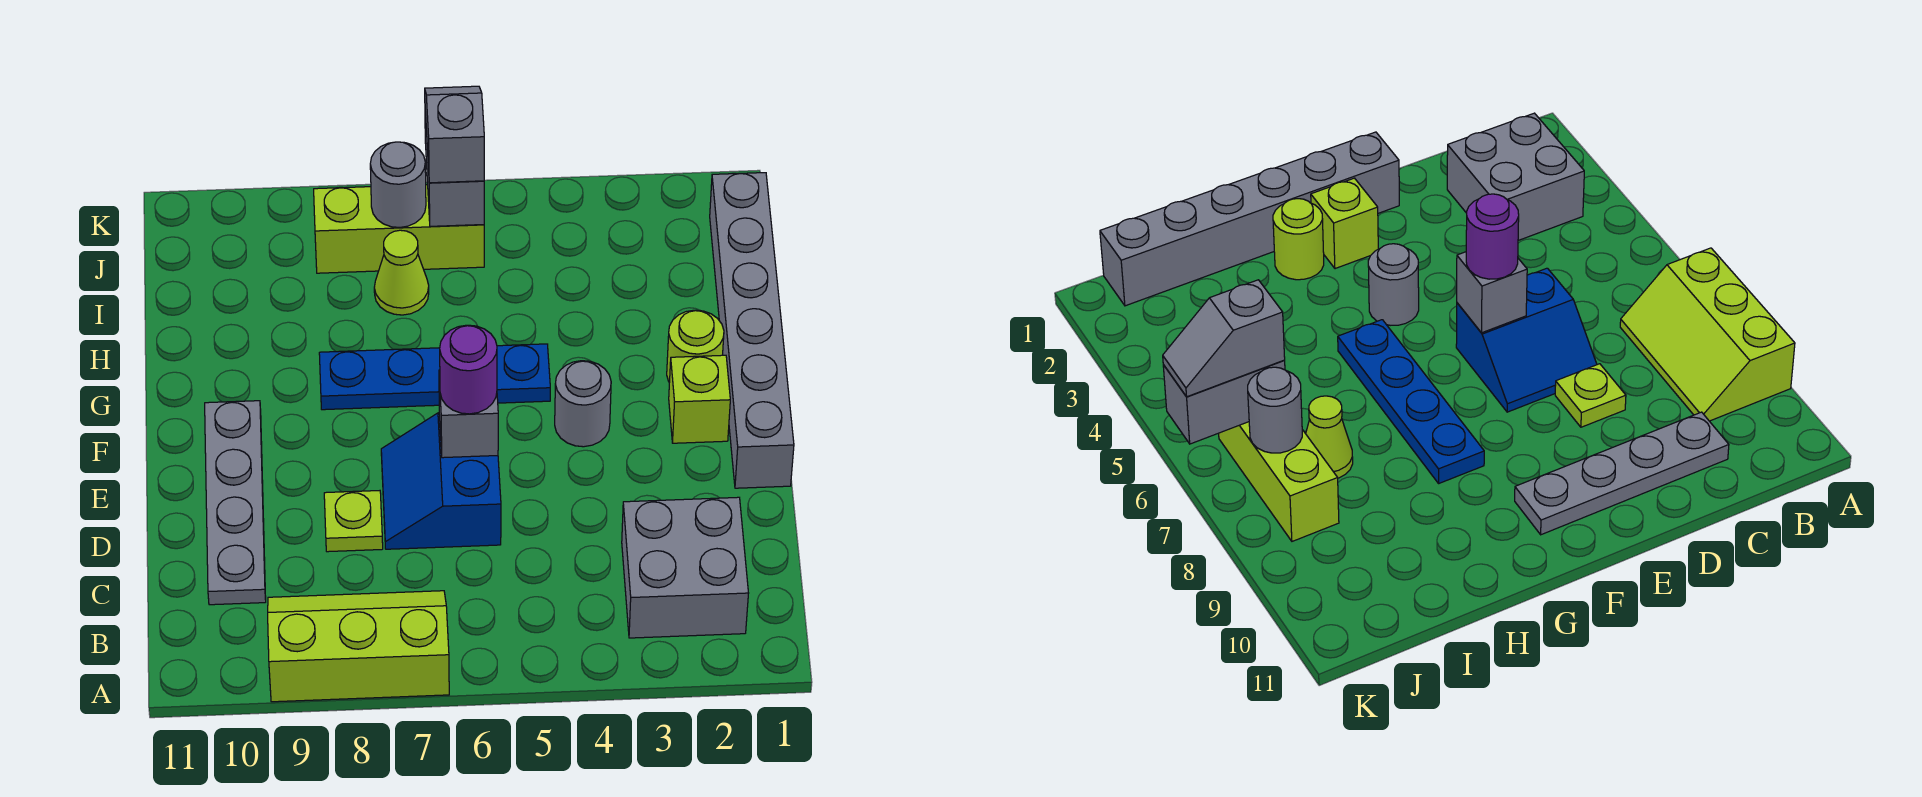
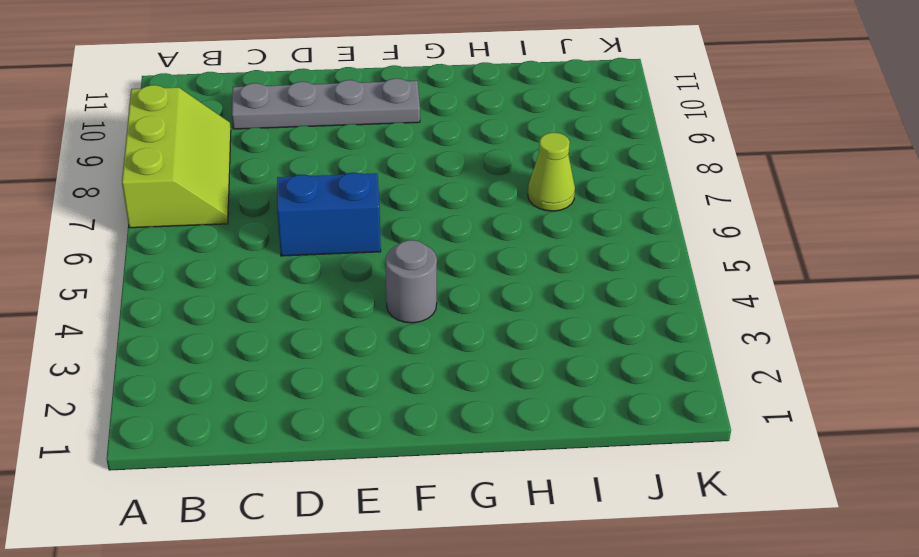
none -> grey brick B2:C3 level 1
none -> lime plate D8 level 1
none -> grey brick E1:J1 level 1

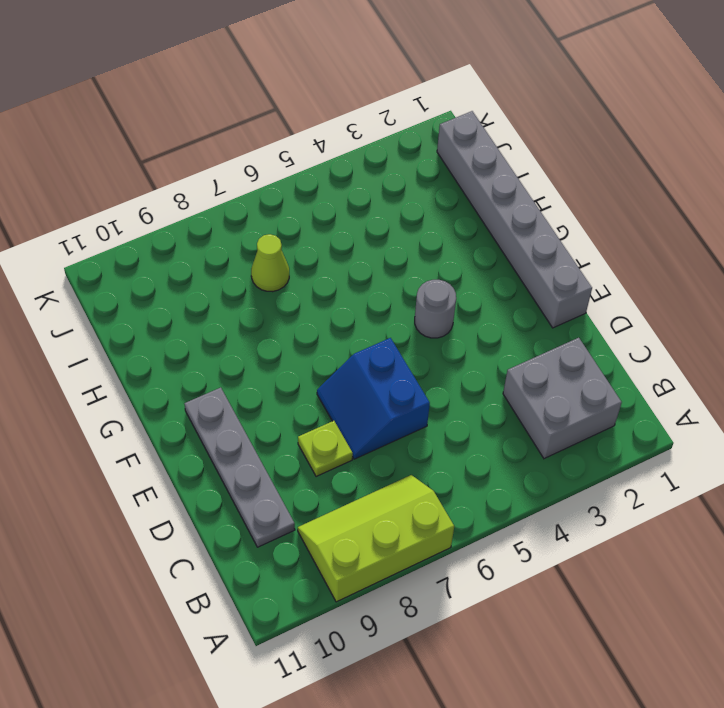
none -> lime brick F2 level 1
none -> lime round brick G2 level 1
none -> blue plate G5:G8 level 1

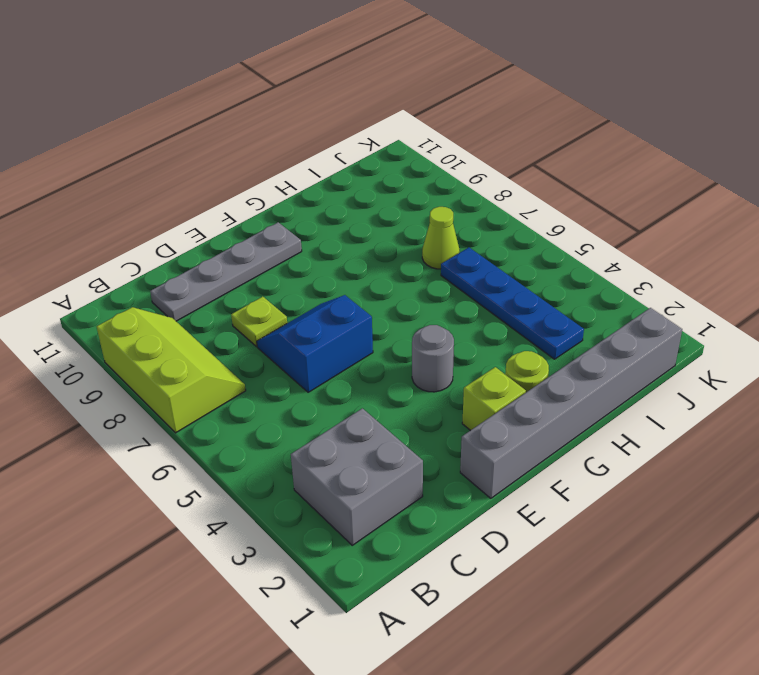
blue plate I3:I6 level 1 -> blue plate G5:G8 level 1
none -> lime brick J6:J8 level 1
none -> grey brick E6 level 2
none -> grey brick J6:K6 level 2

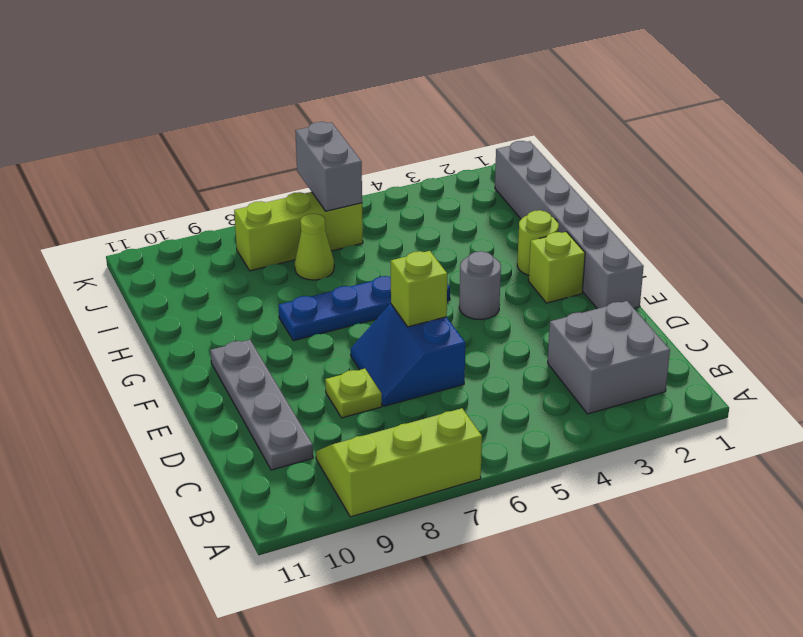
lime brick E6 level 2 -> grey brick E6 level 2
none -> grey round brick J7 level 2
none -> purple round brick E6 level 3
none -> grey slope J6:K6 level 3 top J

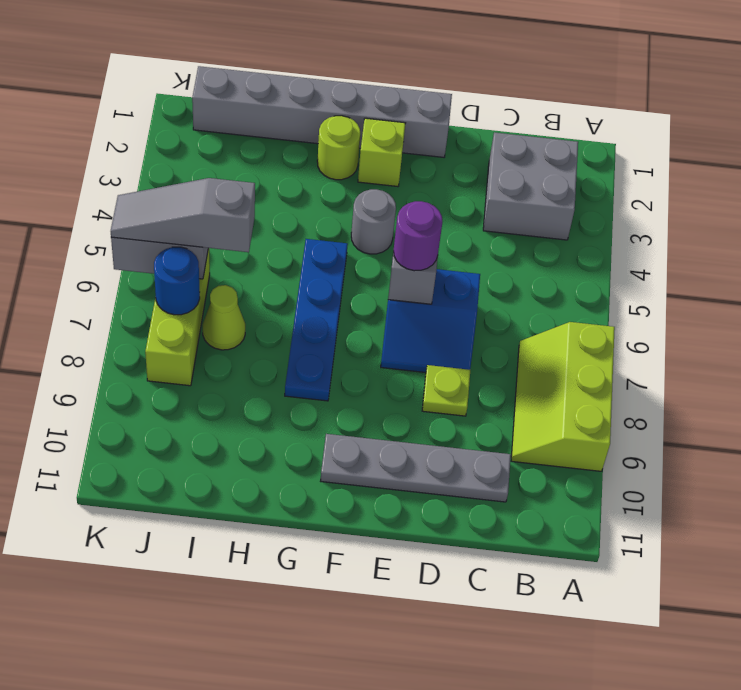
grey slope I6:K6 level 3 top I -> grey slope J6:K6 level 3 top J
blue round brick J7 level 2 -> grey round brick J7 level 2

